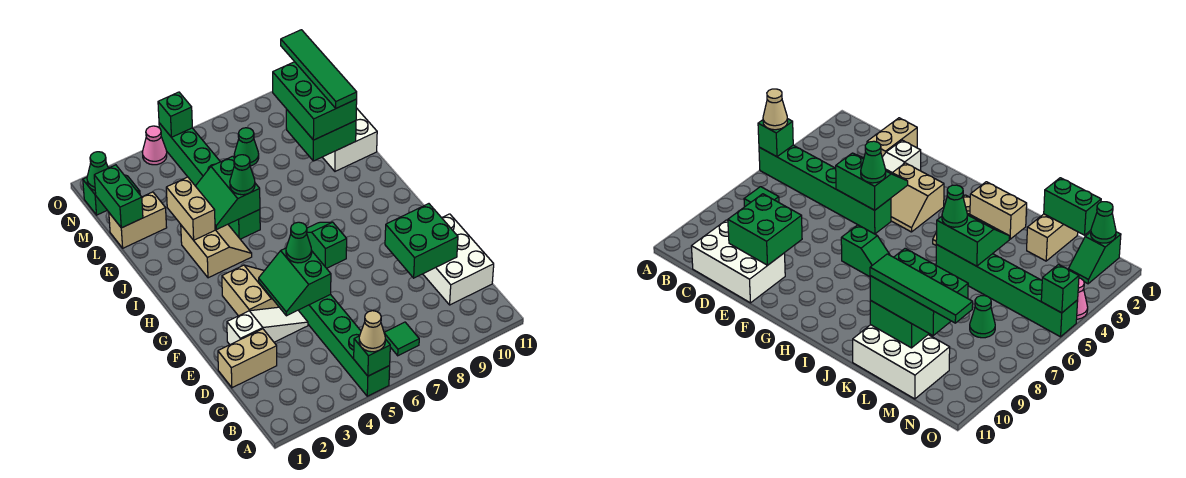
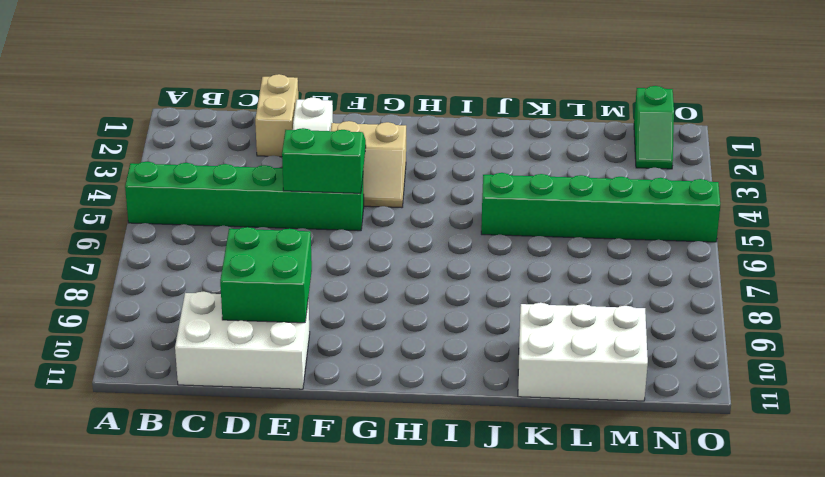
none -> green tile B7 level 1
none -> green slope G7:H7 level 1 top G
none -> tan slope I3:J4 level 1 top 3

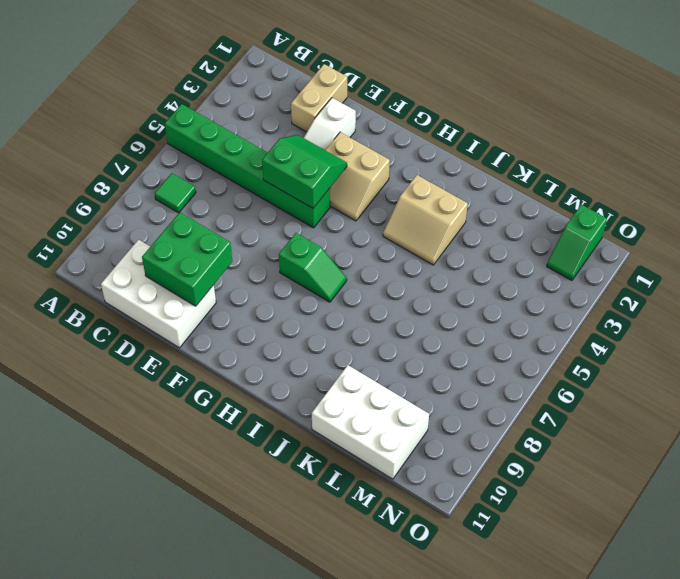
none -> green brick J5:O5 level 1
none -> tan brick L1:L2 level 1
none -> green cone M7 level 1

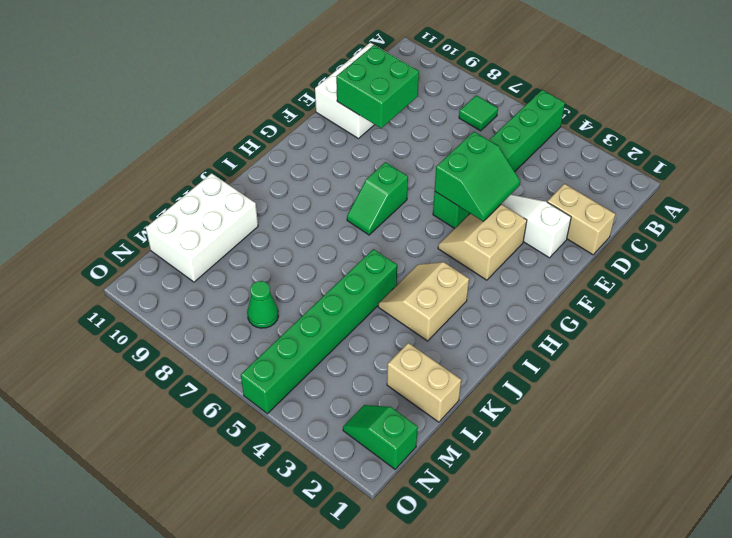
none -> pink cone O4 level 1
none -> green brick A5 level 2
none -> tan brick J3:K3 level 2

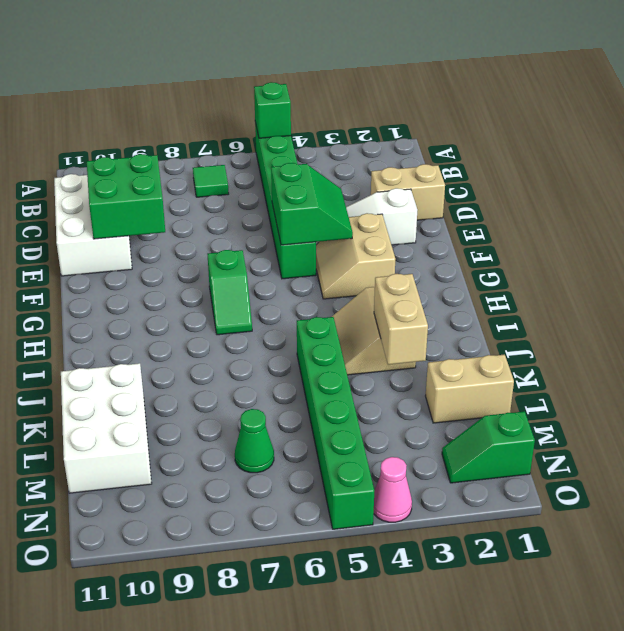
none -> green slope J4:K5 level 2 top 5
none -> green brick K9:L10 level 2
none -> green brick L1:M1 level 2

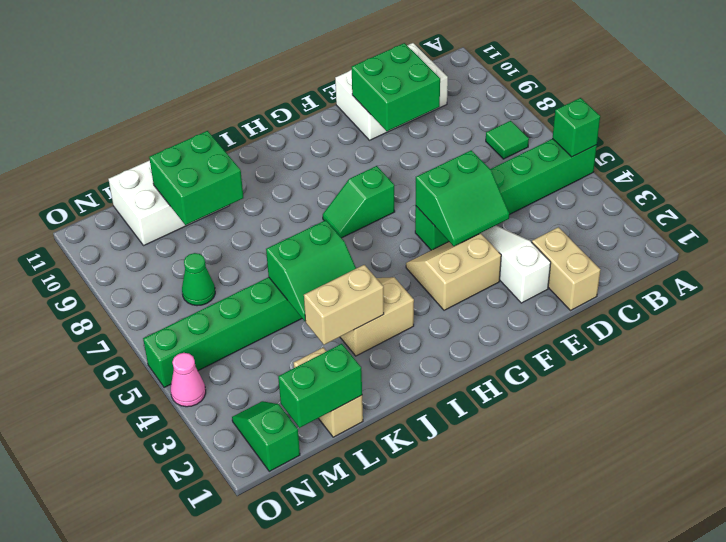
none -> green cone N1 level 2
none -> green brick O5 level 2
none -> tan cone A5 level 3

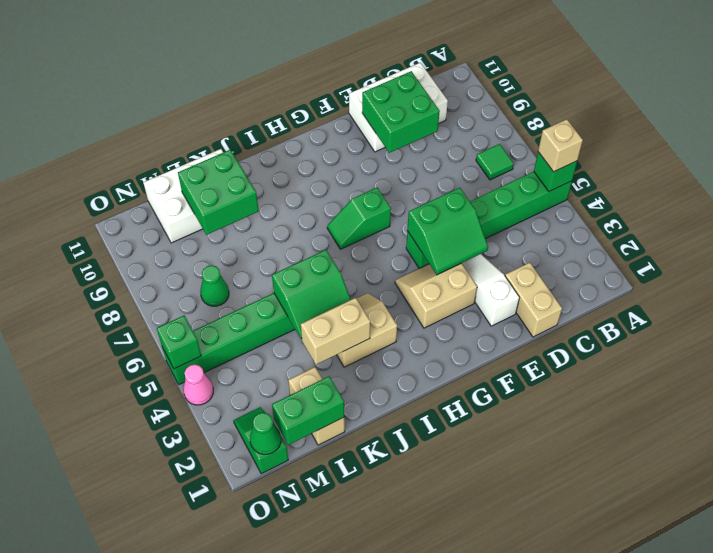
tan brick A5 level 3 -> tan cone A5 level 3
none -> green cone F5 level 3
none -> green cone J5 level 3
none -> green brick K9:M10 level 3

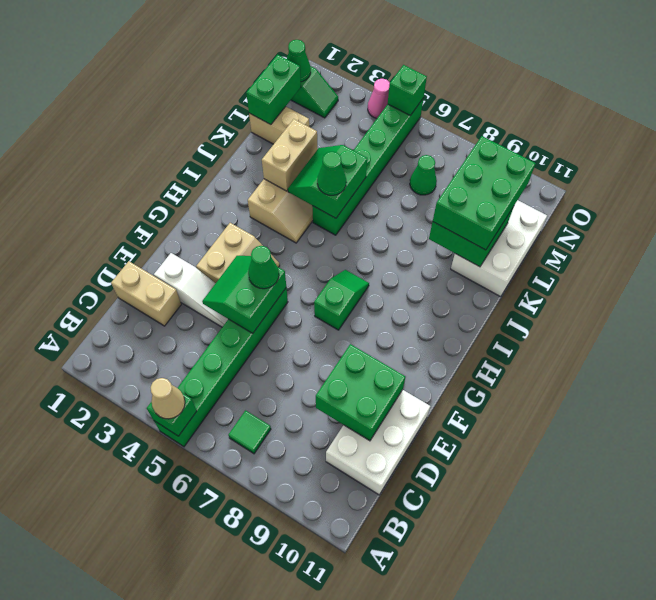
none -> green tile K10:N10 level 4

